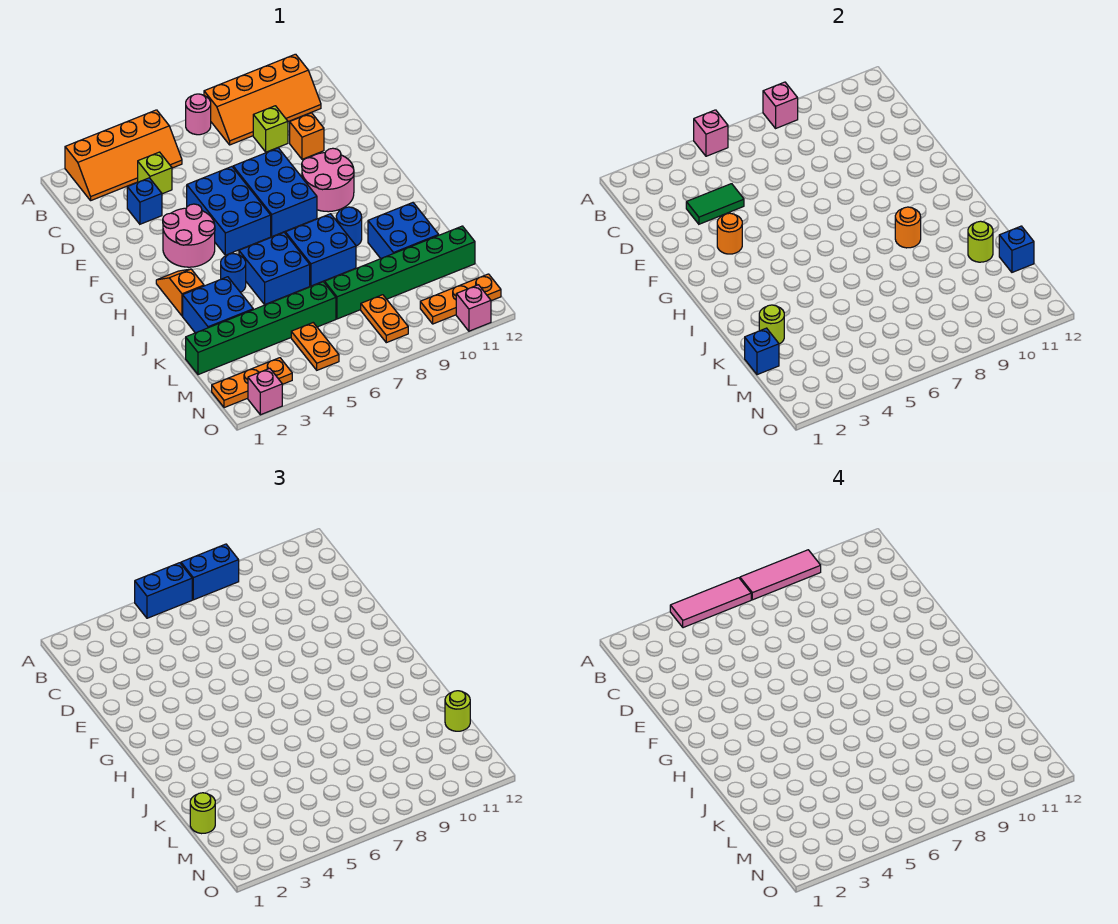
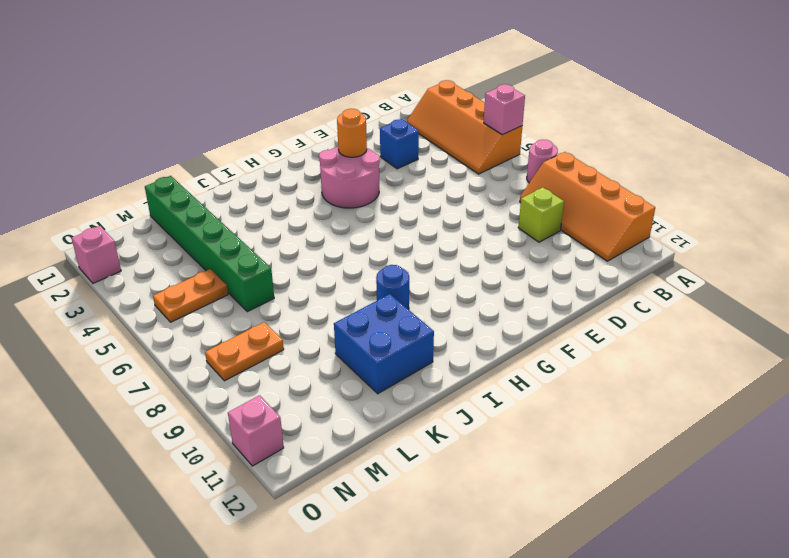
none -> lime brick C4 level 1
none -> orange brick D10 level 1
none -> blue brick E5:G6 level 1
none -> blue brick E7:G8 level 1

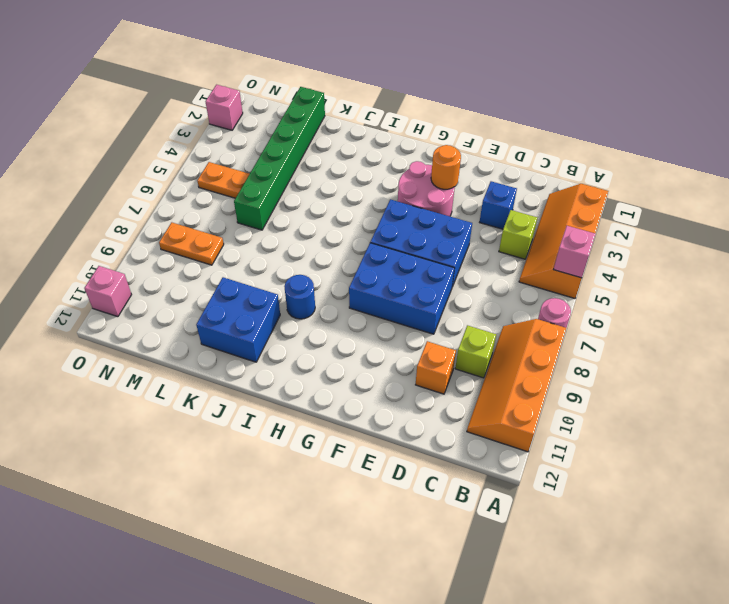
none -> pink round brick F9:G10 level 1
none -> orange slope H2:I2 level 1 top I
none -> blue round brick I4 level 1
none -> blue brick I5:J6 level 1

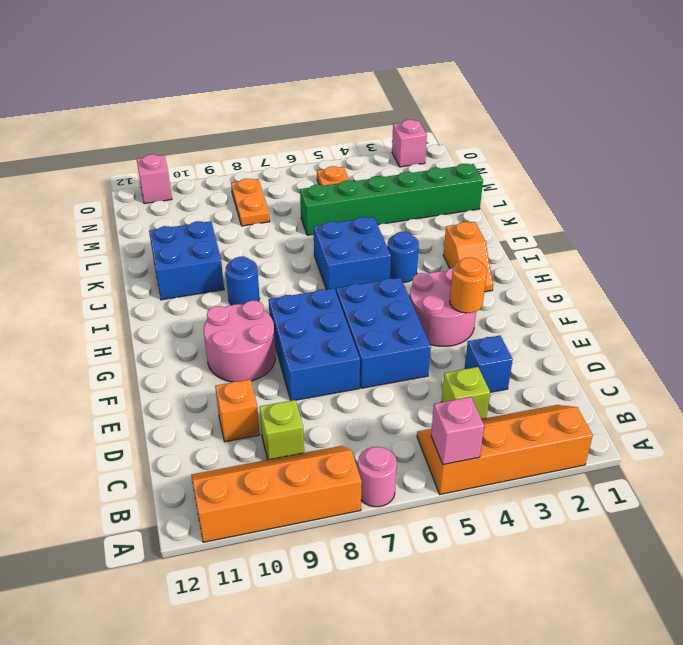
none -> blue brick I7:J8 level 1
none -> blue brick J2:K3 level 1
none -> green brick L7:L12 level 1
none -> orange plate N1:N3 level 1

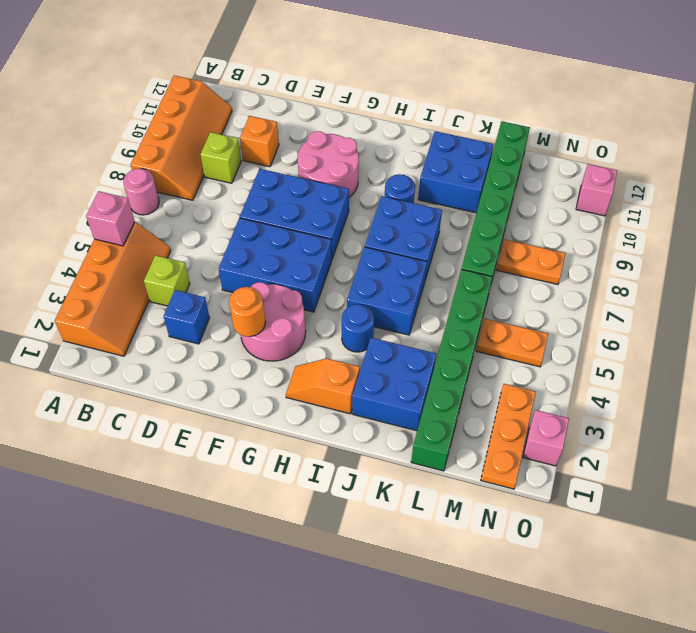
none -> orange plate N10:N12 level 1
none -> pink brick A8 level 2
none -> green tile D3:D4 level 2
none -> orange round brick I9 level 2

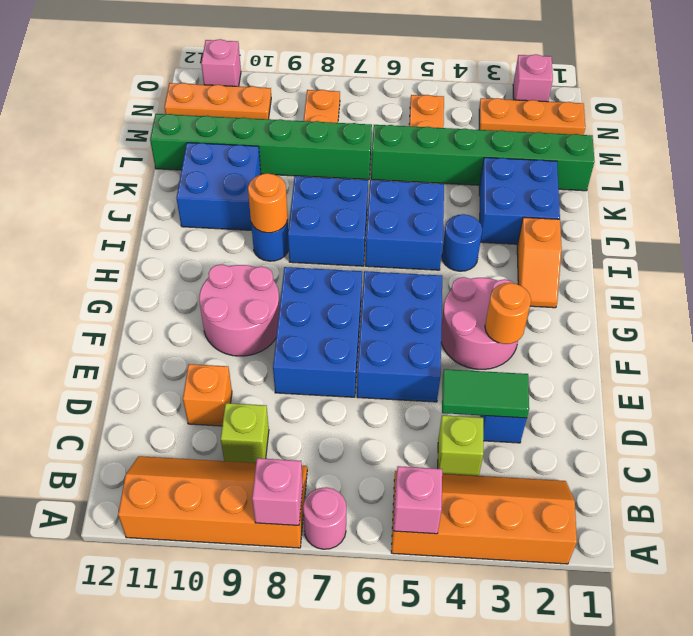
none -> lime round brick K2 level 2
none -> lime round brick K11 level 2
none -> blue brick L1 level 2
none -> blue brick L12 level 2

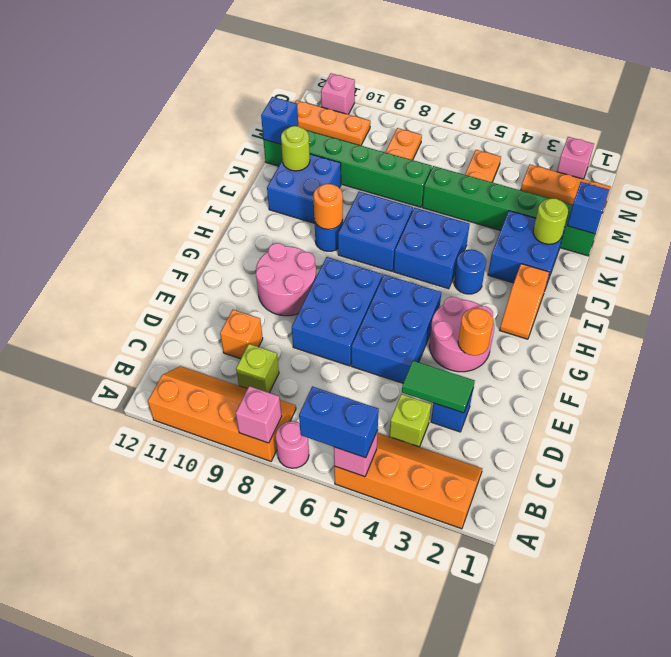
none -> blue brick A7:A8 level 3
none -> lime round brick L1 level 3
none -> lime round brick L12 level 3
none -> pink tile A4:A6 level 4

